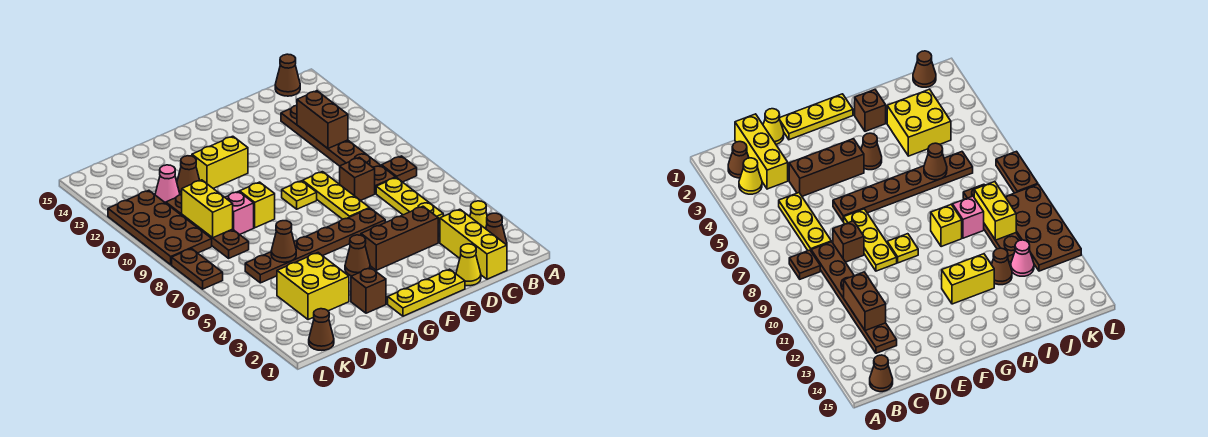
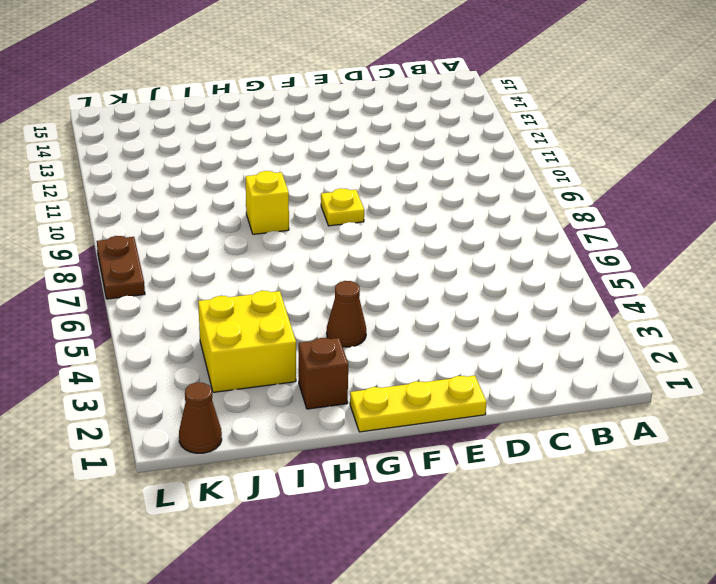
none -> brown cone B2 level 1
none -> yellow cone B3 level 1
none -> brown plate B8 level 1

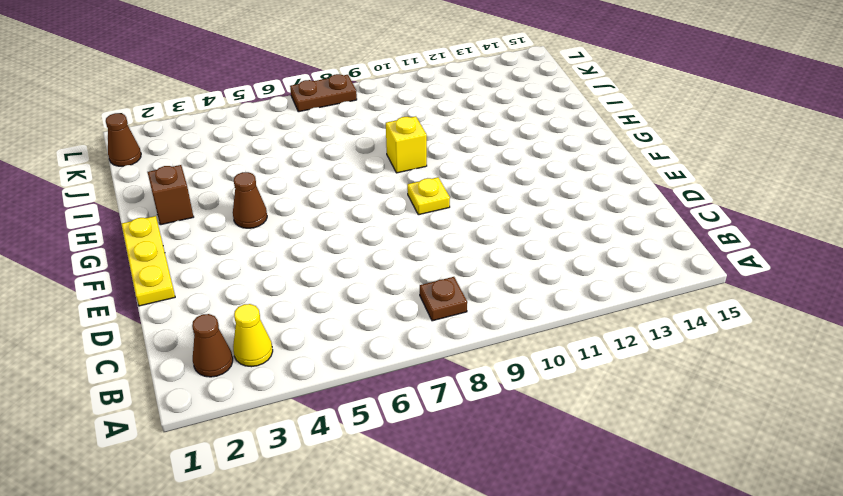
none -> brown cone B15 level 1
none -> yellow brick C1:C3 level 1
none -> yellow plate C5:C7 level 1

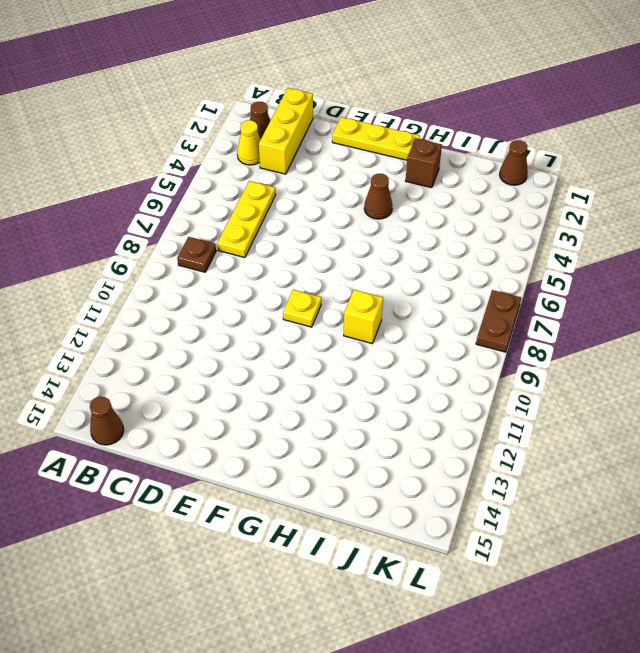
none -> brown plate C8:C13 level 1
none -> yellow cone D1 level 1
none -> brown brick D4:F4 level 1

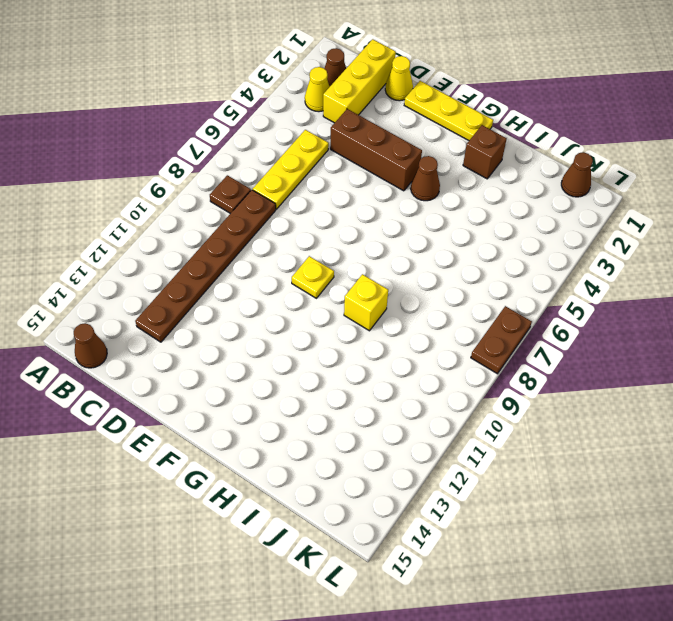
none -> brown brick D8 level 1
none -> brown plate E6:J6 level 1
none -> yellow plate E7:E9 level 1

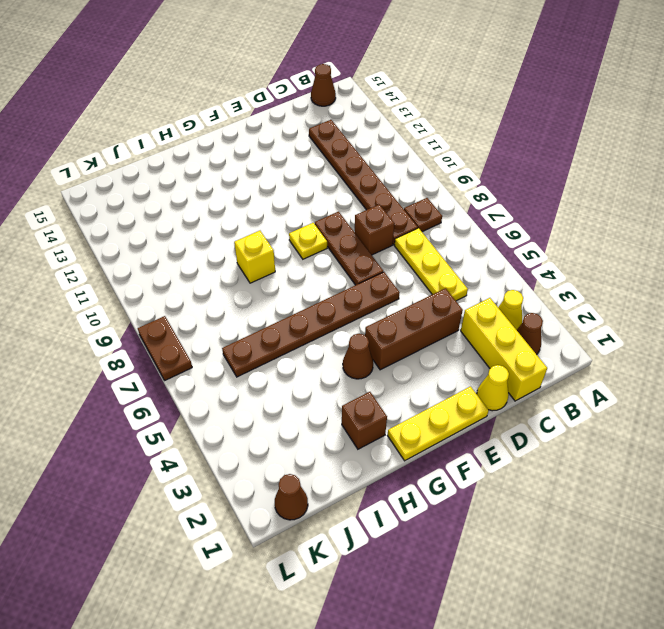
brown plate E7:E9 level 1 -> yellow plate E7:E9 level 1
none -> yellow brick G12:H12 level 1
none -> yellow brick I3:J4 level 1
none -> pink brick I9 level 1

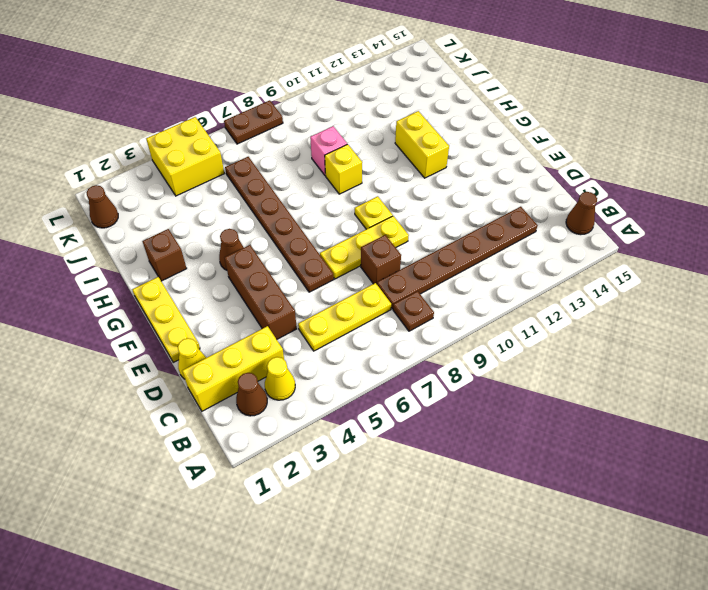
yellow brick K4:L5 level 1 -> yellow brick I3:J4 level 1
none -> brown cone I12 level 1
none -> brown plate J8:J11 level 1
none -> pink cone J12 level 1

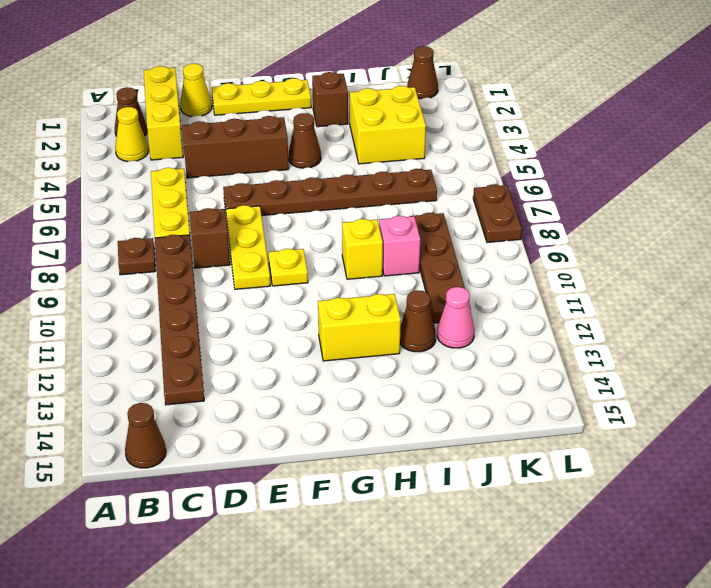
none -> brown plate K9:L12 level 1
none -> brown brick C11:C12 level 2
none -> brown cone I6 level 2

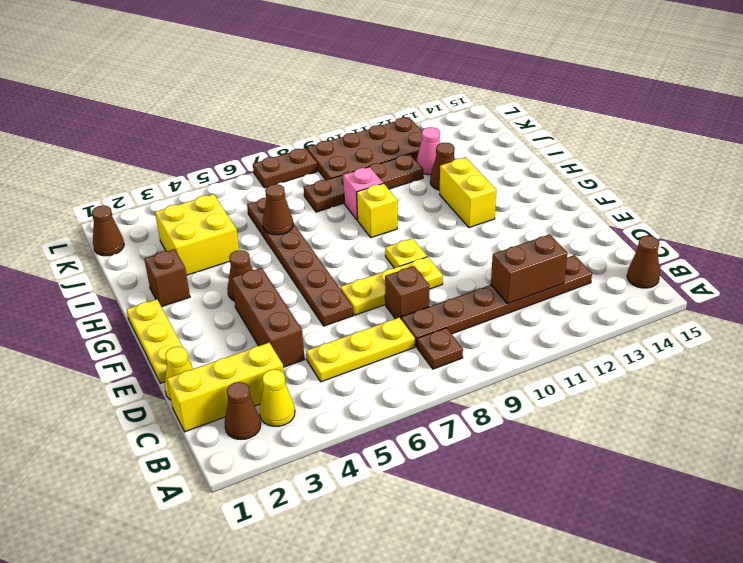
none -> yellow brick J9:J10 level 2

